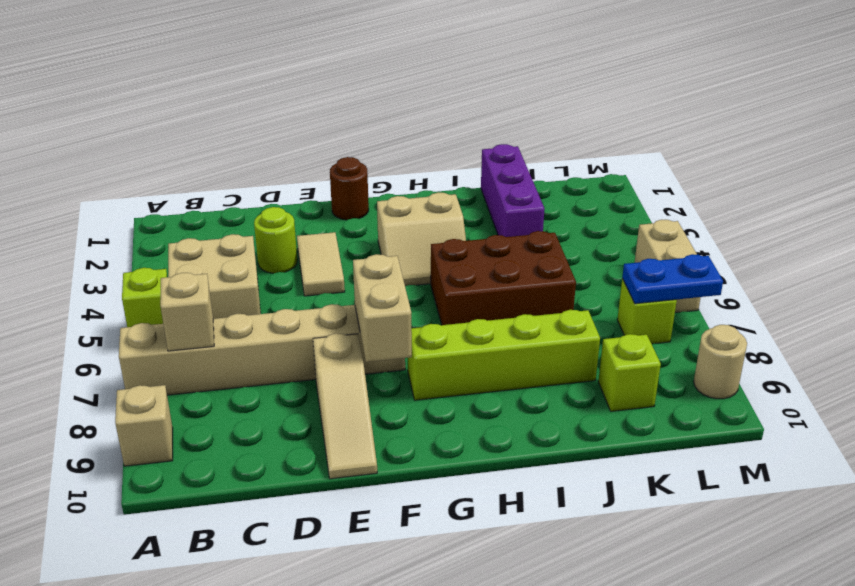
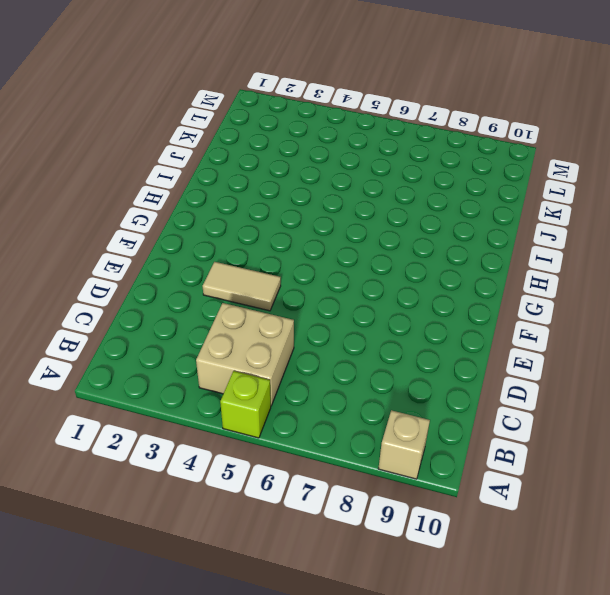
none -> tan brick A7:F7 level 1
none -> lime round brick D3 level 1
none -> tan slope E8:E10 level 1 top 8

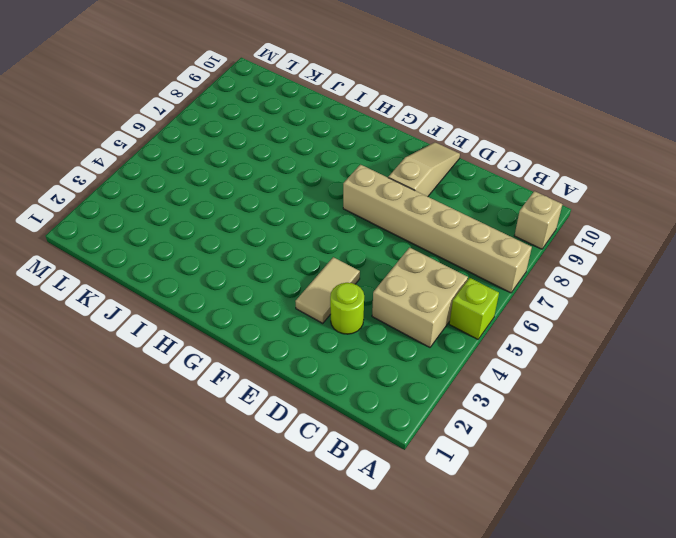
none -> brown round brick F1 level 1
none -> tan slope G3:H4 level 1 top 3
none -> lime brick G8:J8 level 1

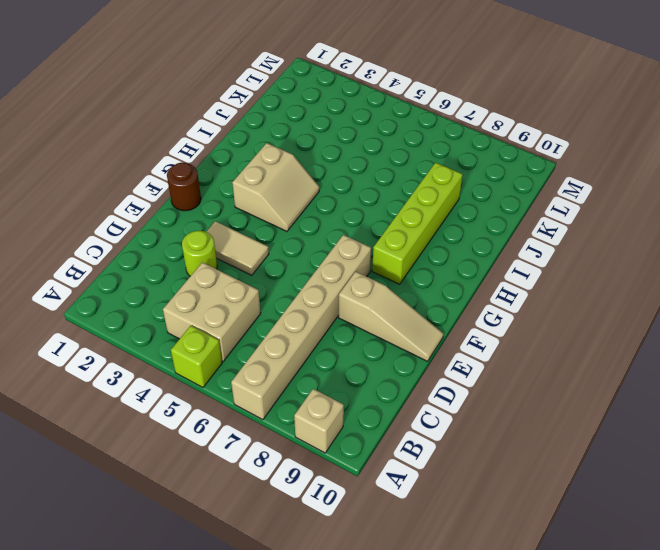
none -> brown brick H5:J6 level 1
none -> purple brick J1:J3 level 1
none -> lime brick K9 level 1

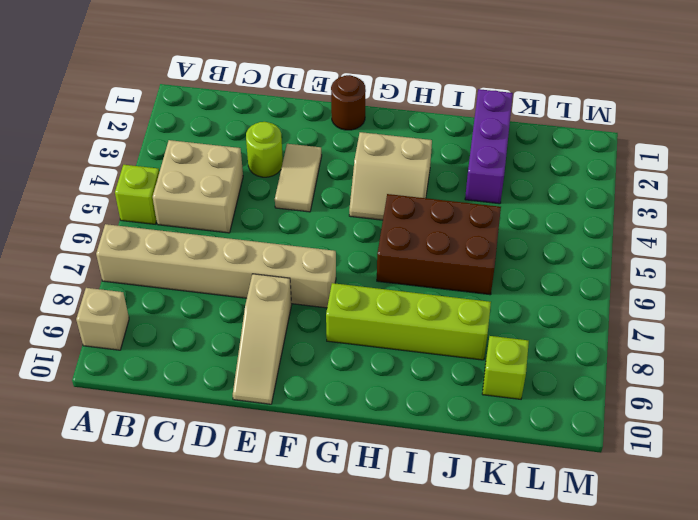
none -> lime brick L7 level 1
none -> tan brick M5:M6 level 1
none -> tan round brick M9 level 1

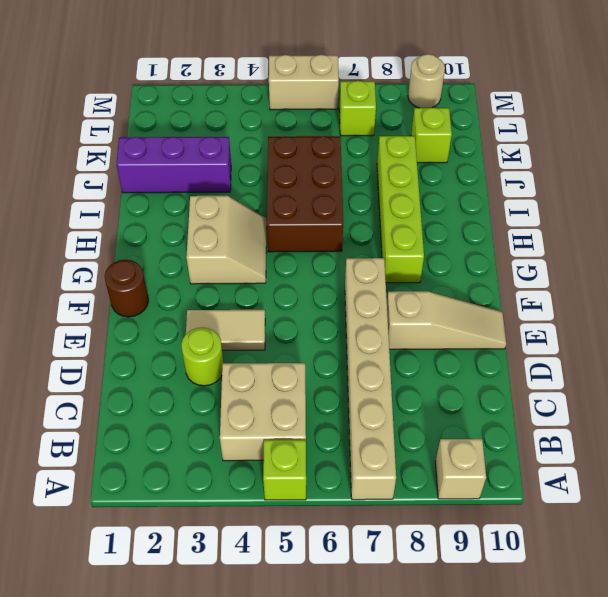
none -> tan brick B7 level 2
none -> tan brick F7:F8 level 2
none -> blue plate L7:M7 level 2

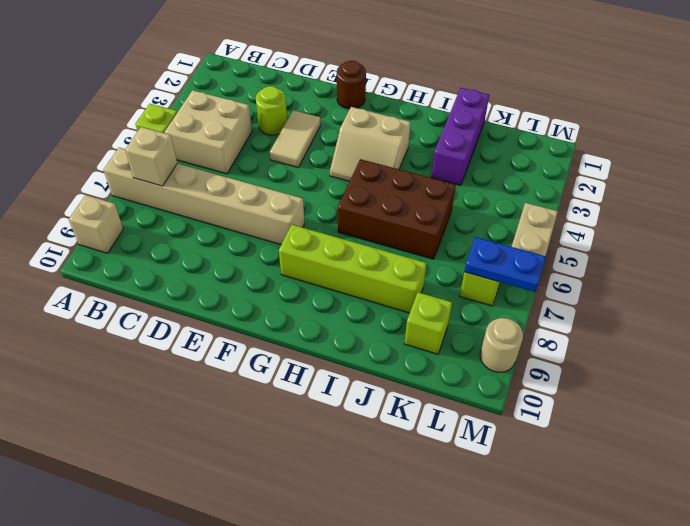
none -> tan slope E8:E10 level 1 top 8
none -> tan brick F7:F8 level 2

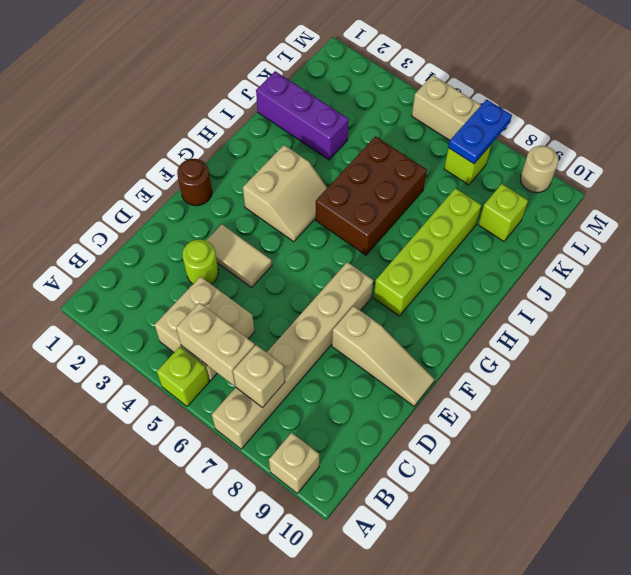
tan brick B5:B6 level 2 -> tan brick F7:F8 level 2

